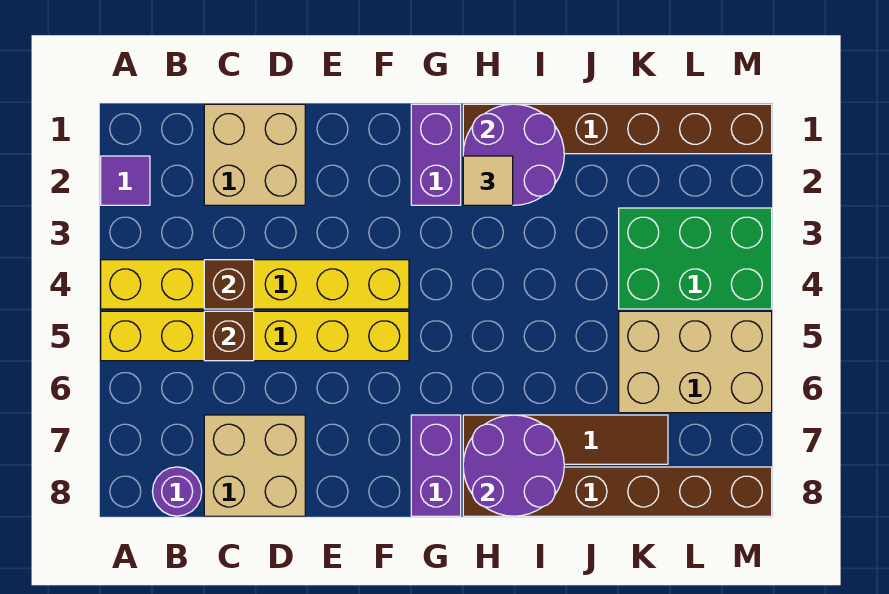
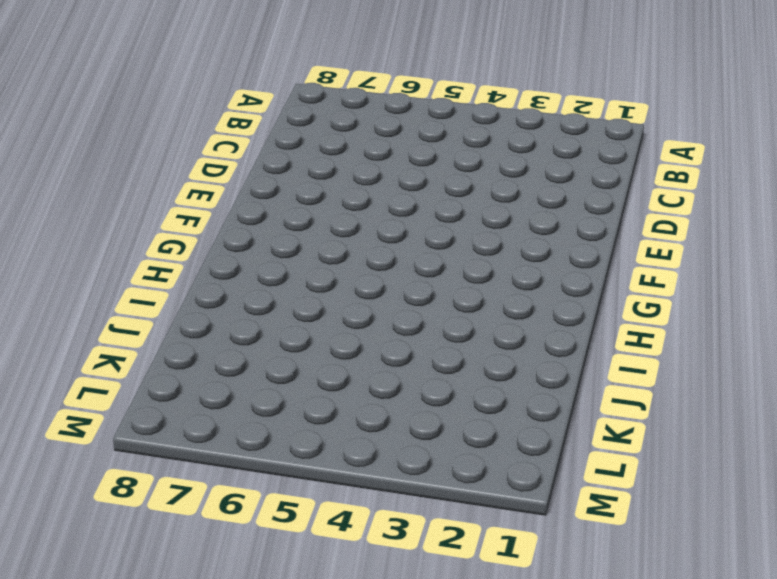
none -> purple tile A2 level 1
none -> yellow brick A4:F4 level 1
none -> yellow brick A5:F5 level 1

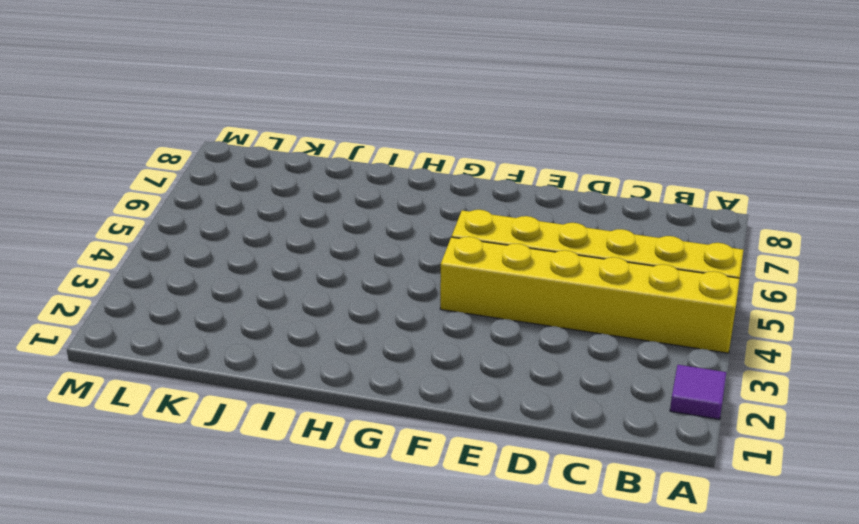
none -> purple round brick B8 level 1
none -> tan brick C1:D2 level 1
none -> tan brick C7:D8 level 1

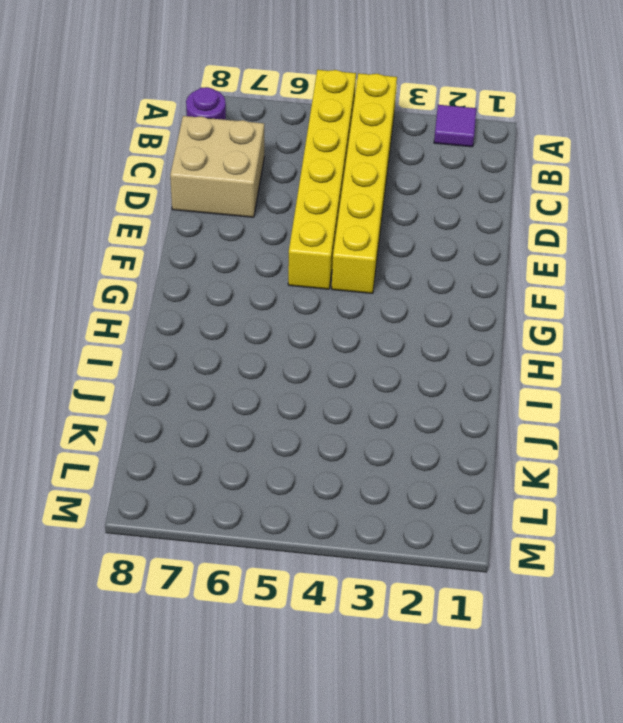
none -> tan brick C1:D2 level 1
none -> purple brick G1:G2 level 1
none -> purple brick G7:G8 level 1

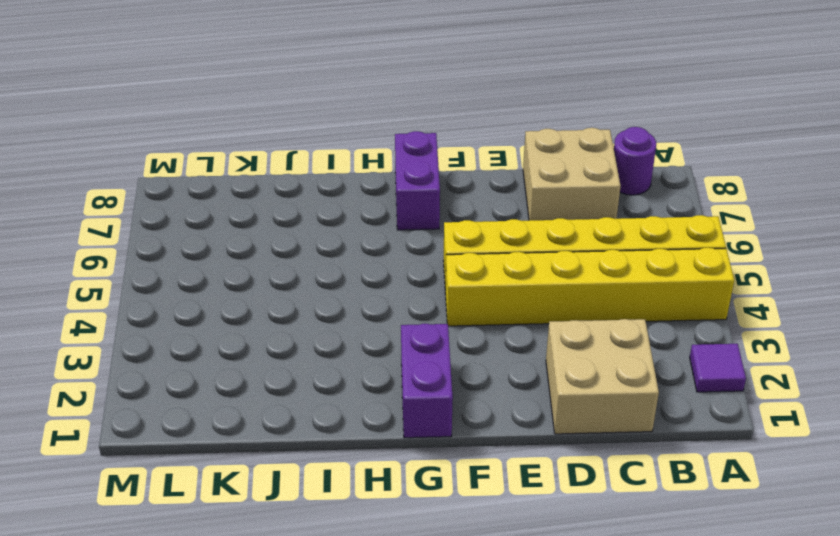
none -> brown brick H1:M1 level 1
none -> brown tile H7:K7 level 1
none -> brown brick H8:M8 level 1

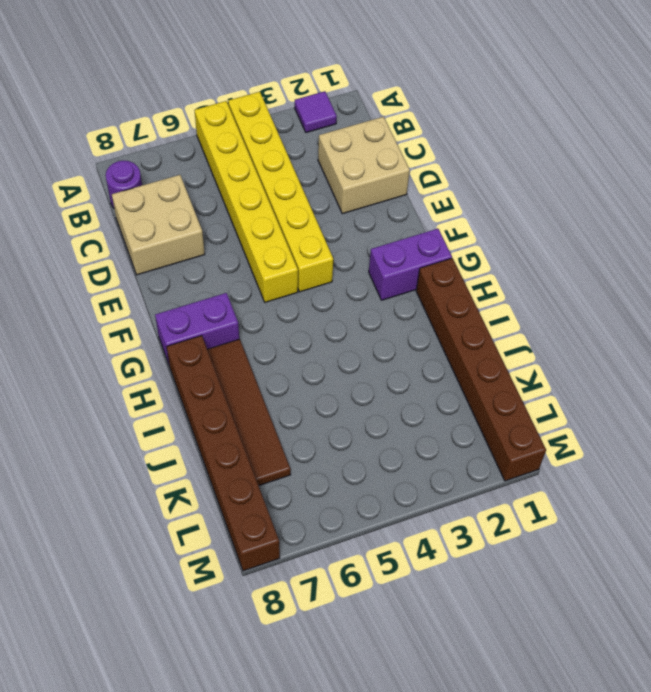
none -> green brick K3:M4 level 1
none -> tan brick K5:M6 level 1
none -> brown brick C4 level 2

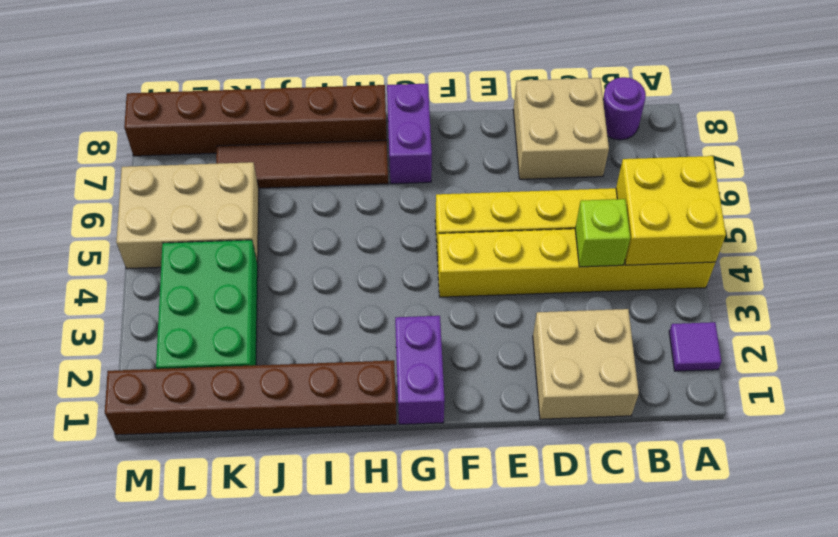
yellow brick A4:B5 level 2 -> none
lime brick C4 level 2 -> brown brick C4 level 2
green brick K2:L4 level 1 -> green brick K3:M4 level 1
none -> brown brick C5 level 2
none -> purple round brick H1:I2 level 2
none -> purple round brick H7:I8 level 2

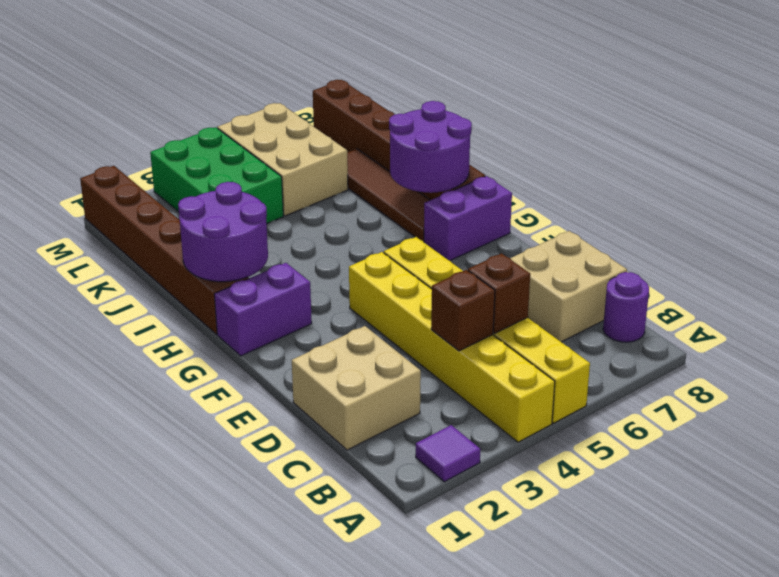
none -> tan tile H2 level 3

